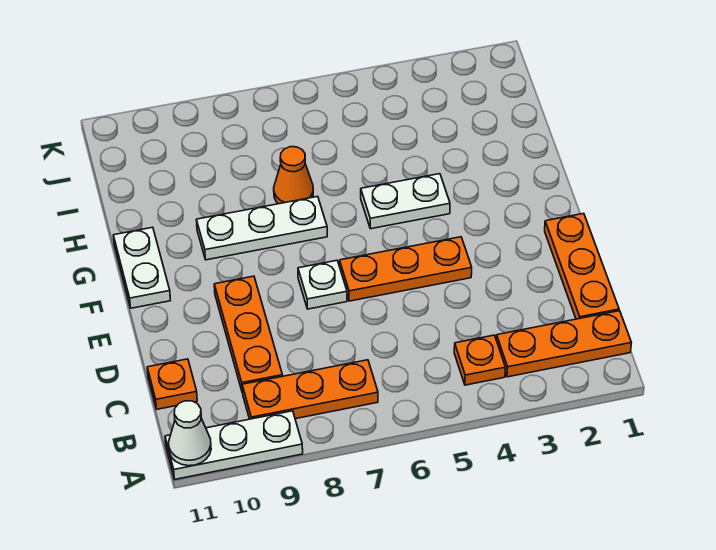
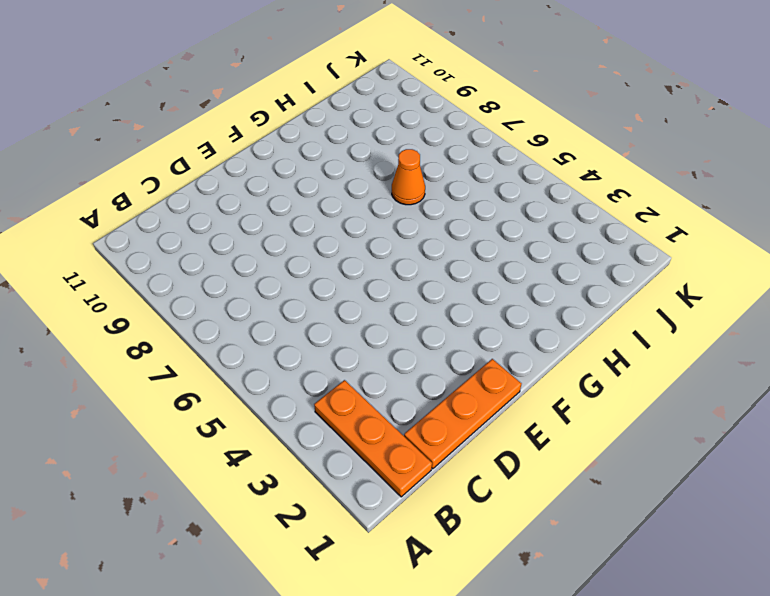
none -> white plate A9:A11 level 1
none -> orange plate B4 level 1
none -> orange plate B7:B9 level 1

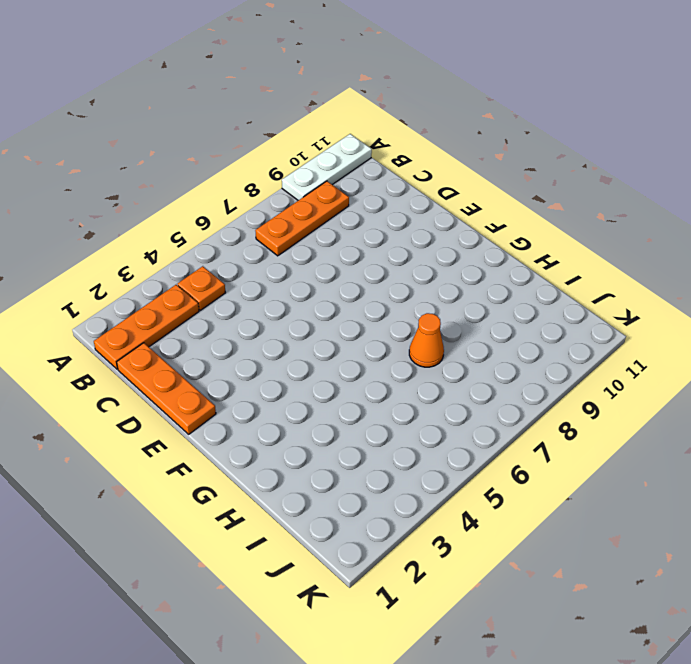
none -> orange plate C9:E9 level 1
none -> orange plate C11 level 1
none -> orange plate E4:E6 level 1

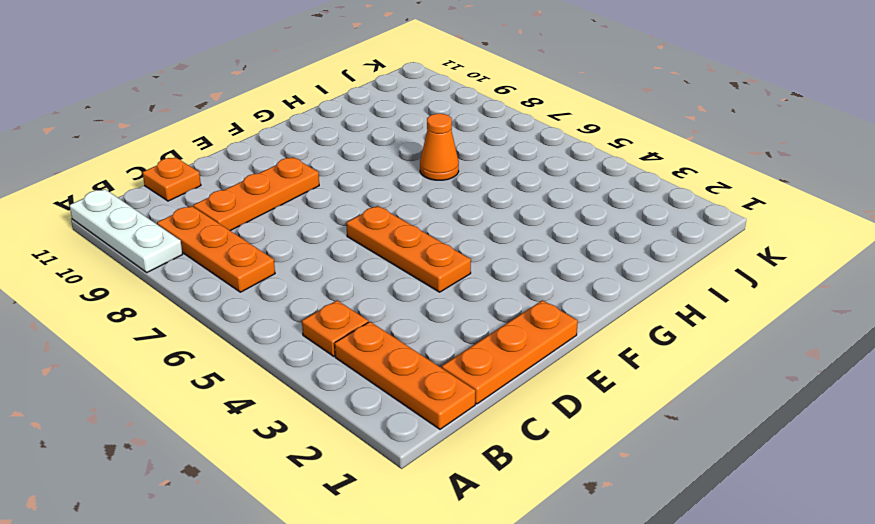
none -> white plate E7 level 1
none -> white plate F11:G11 level 1
none -> white plate G4:G5 level 1

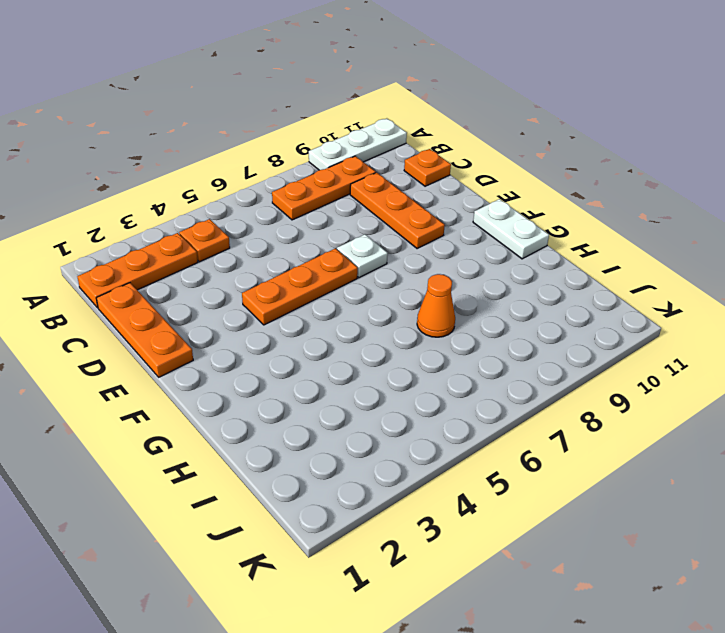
none -> white plate G4:G5 level 1
none -> white plate G7:G9 level 1
none -> white cone A11 level 2

